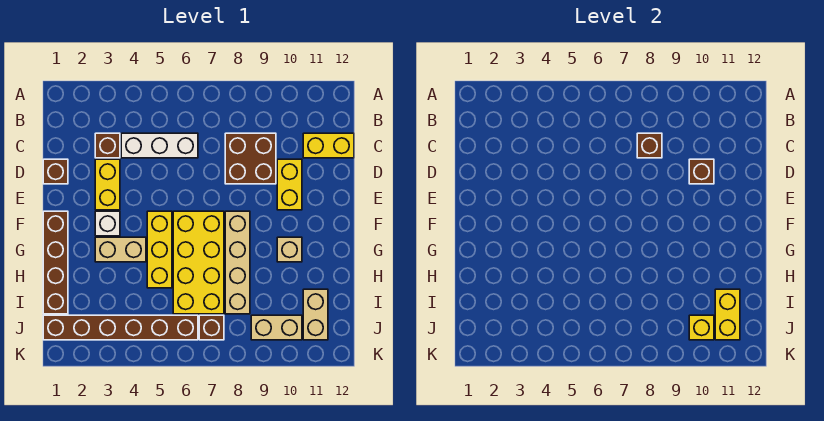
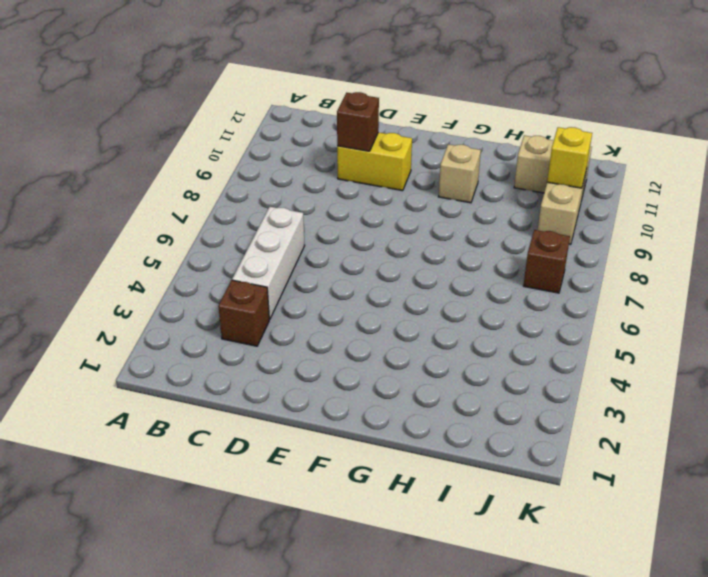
none -> brown brick C8:D9 level 1
none -> yellow brick C11:C12 level 1
none -> brown brick D1 level 1

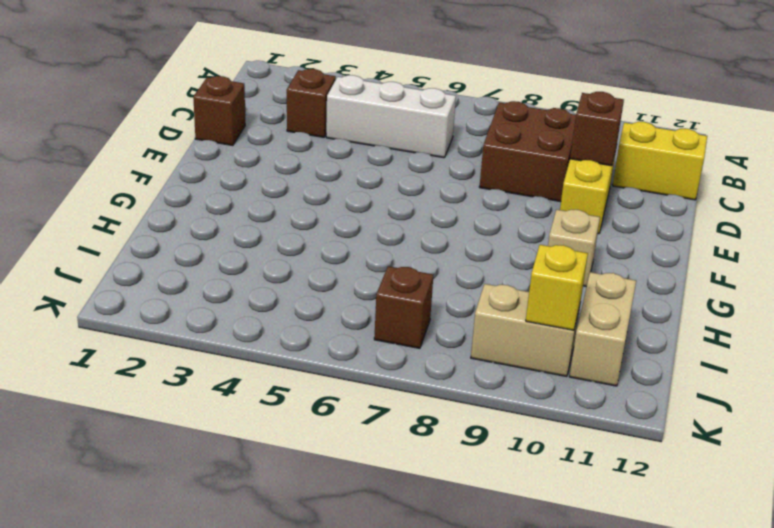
none -> yellow brick D3:E3 level 1
none -> brown brick F1:I1 level 1
none -> white brick F3 level 1

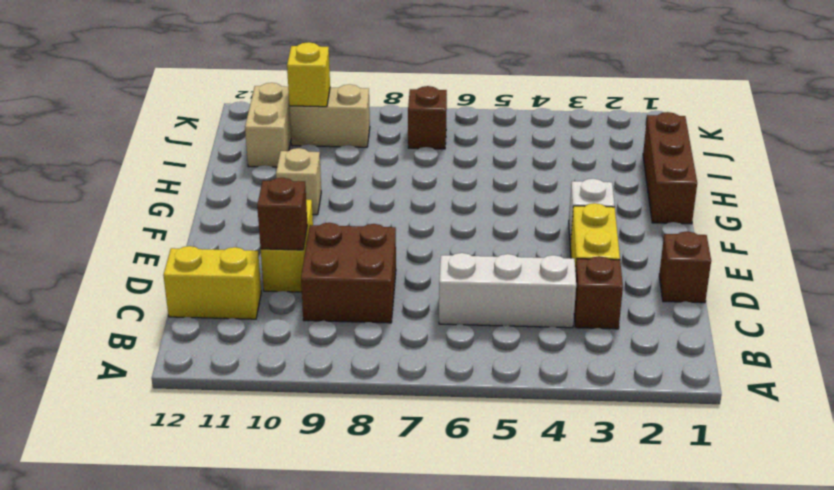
brown brick G1:I1 level 1 -> brown brick F1:I1 level 1
none -> yellow brick F5:H5 level 1
none -> yellow brick F6:I7 level 1
none -> tan brick F8:I8 level 1

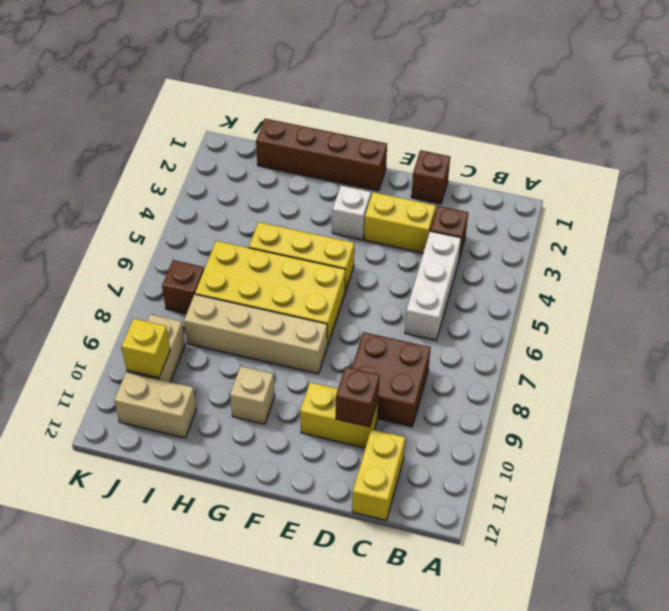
none -> tan brick G3:G4 level 1
none -> brown brick J1:J6 level 1
none -> brown brick C8 level 2

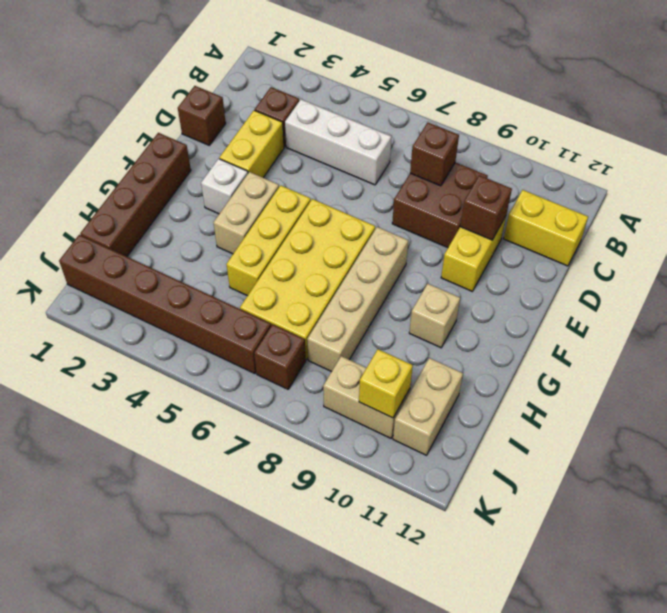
tan brick F4:G4 level 1 -> tan brick G3:G4 level 1
none -> yellow brick I11:J11 level 2

